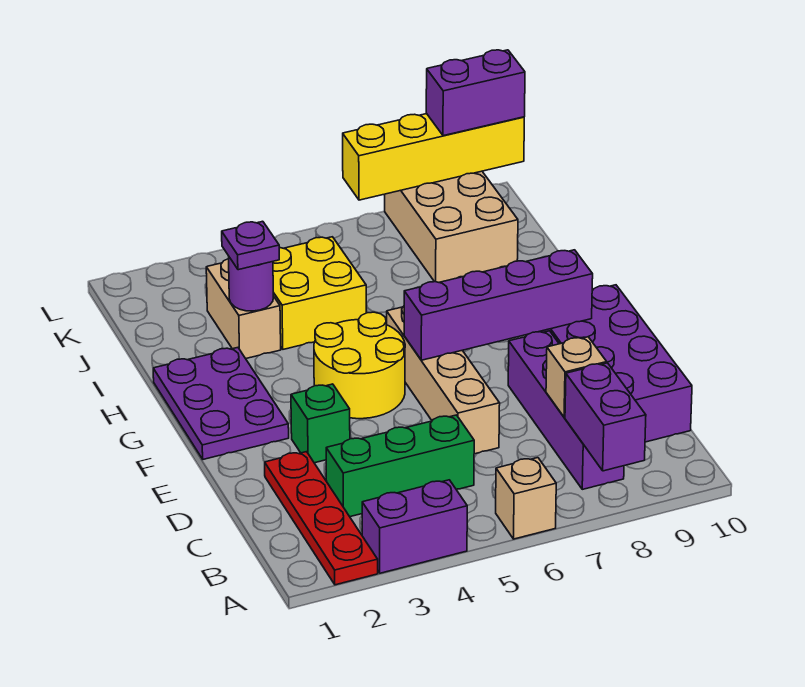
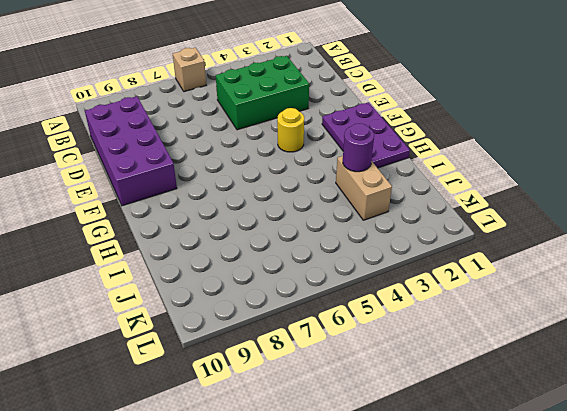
green brick C3:D5 level 1 -> green brick C3:C5 level 1
yellow round brick F4 level 1 -> yellow round brick F4:G5 level 1
none -> red plate A2:D2 level 1
none -> purple brick A3:A4 level 1
none -> purple brick B8:E8 level 1

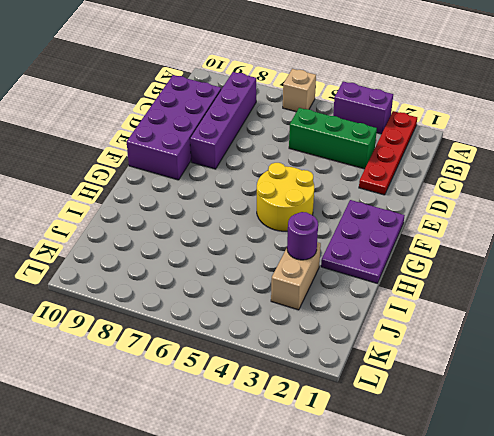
none -> tan brick D6:G6 level 1
none -> green brick E3 level 1
none -> yellow brick I4:J5 level 1

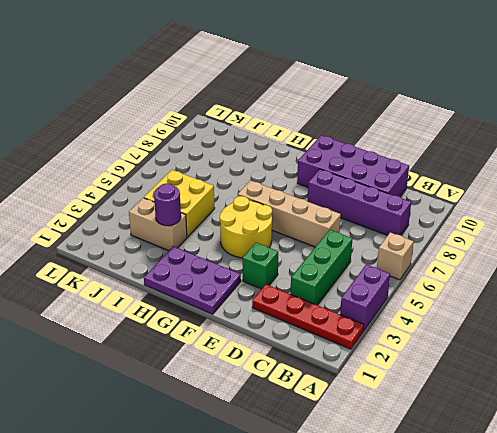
none -> tan brick J8:L9 level 1
none -> purple brick A8:B8 level 2
none -> tan brick C8 level 2

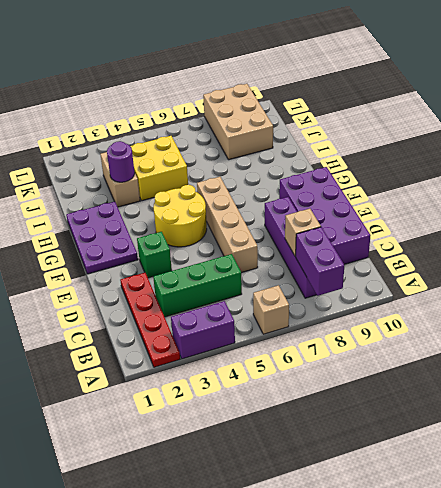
none -> purple brick F6:F9 level 2
none -> yellow brick L7:L10 level 2
none -> purple plate I3 level 3

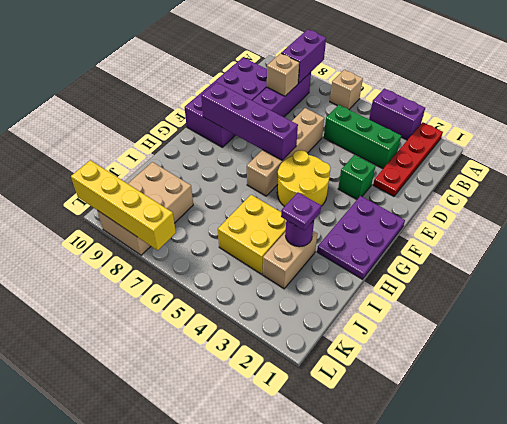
none -> purple brick L9:L10 level 3

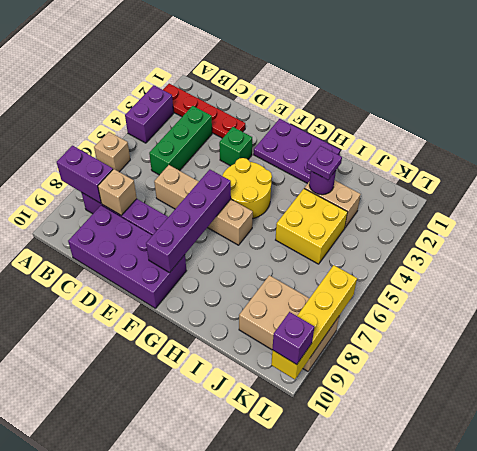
purple brick L10 level 3 -> purple brick L9:L10 level 3

